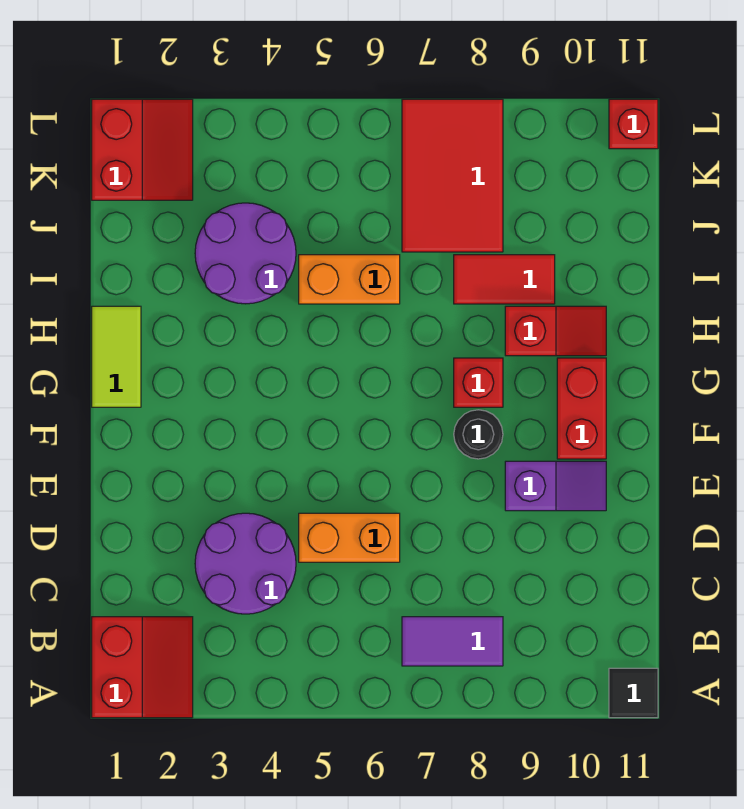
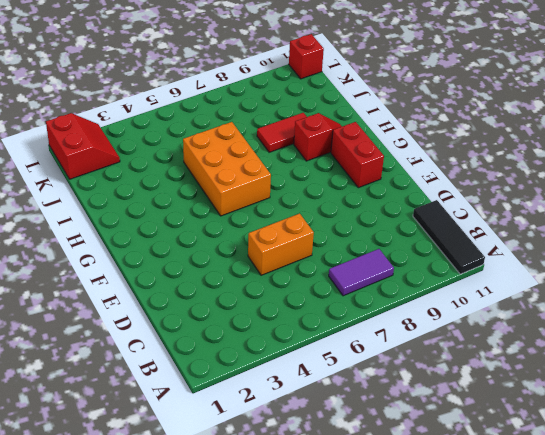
black tile A11:C11 level 1 -> black tile A11 level 1
orange brick G5:I6 level 1 -> orange brick I5:I6 level 1
none -> red slope A1:B2 level 1 top 1
none -> purple round brick C3:D4 level 1
none -> purple slope E9:E10 level 1 top 9

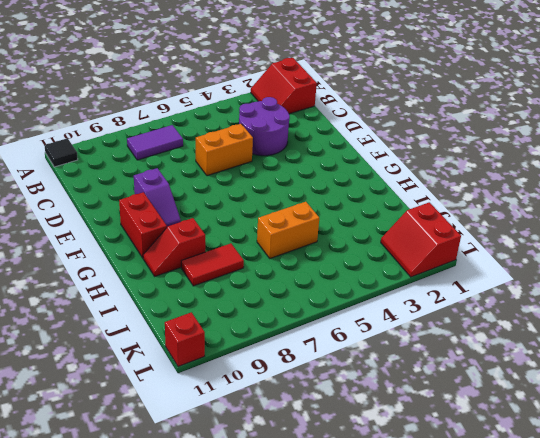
purple slope E9:F9 level 1 top E -> purple slope E9:E10 level 1 top 9
none -> black round brick F8 level 1
none -> lime tile G1:H1 level 1
none -> red brick G8 level 1

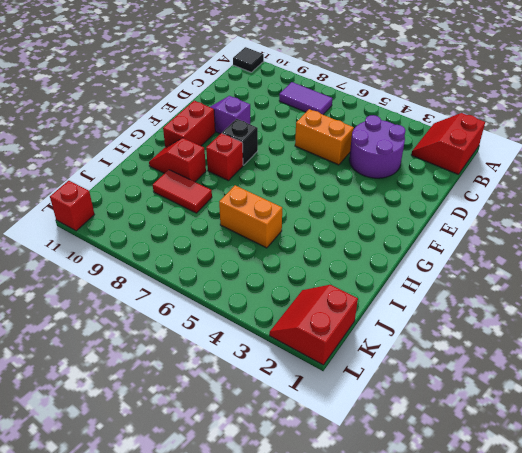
black brick F8 level 1 -> black round brick F8 level 1
none -> lime tile G1:H1 level 1
none -> purple round brick I3:J4 level 1
none -> red tile J7:L8 level 1

